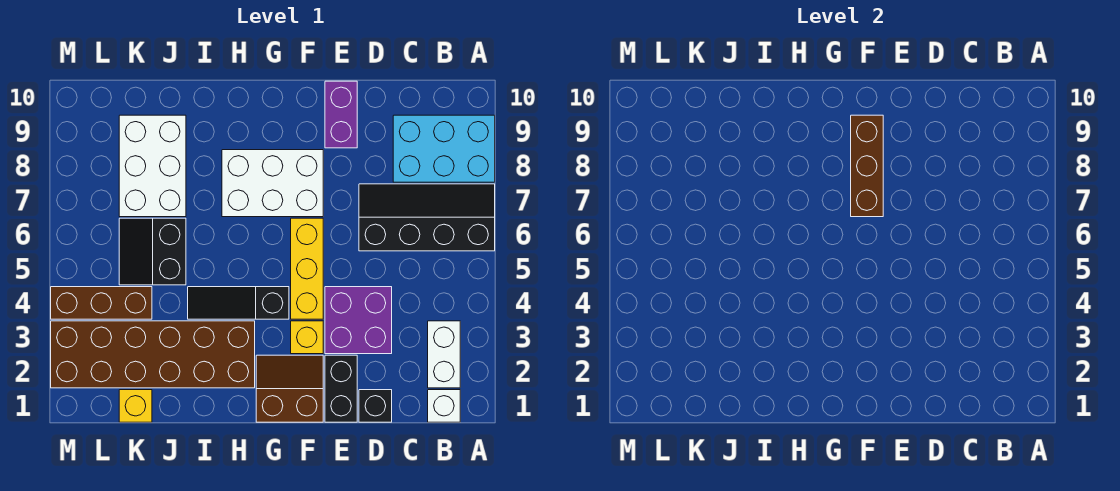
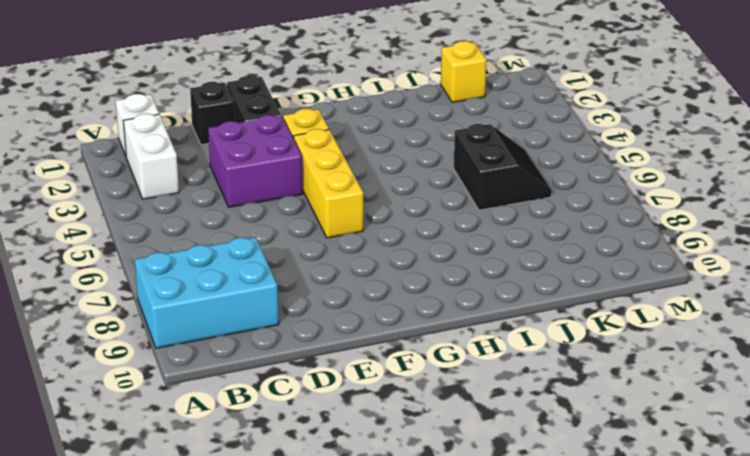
none -> black slope A6:D7 level 1 top 6
none -> purple brick E9:E10 level 1
none -> brown slope F1:G2 level 1 top 1

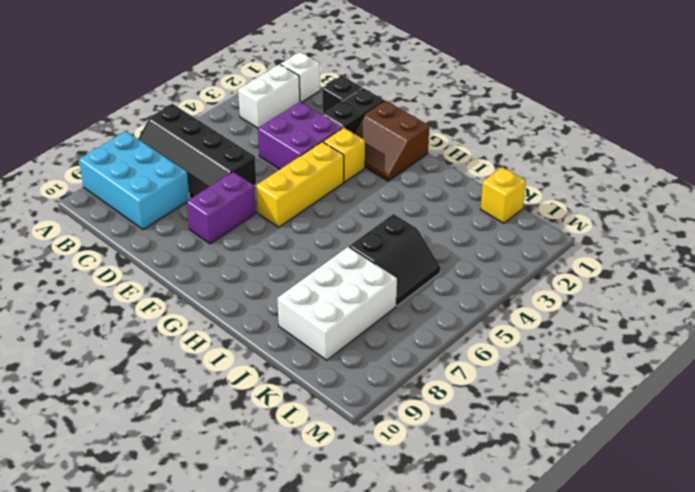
purple brick E7:E8 level 1 -> purple brick E9:E10 level 1
none -> white brick F7:H8 level 1
none -> black slope G4:I4 level 1 top G
none -> brown brick H2:M3 level 1

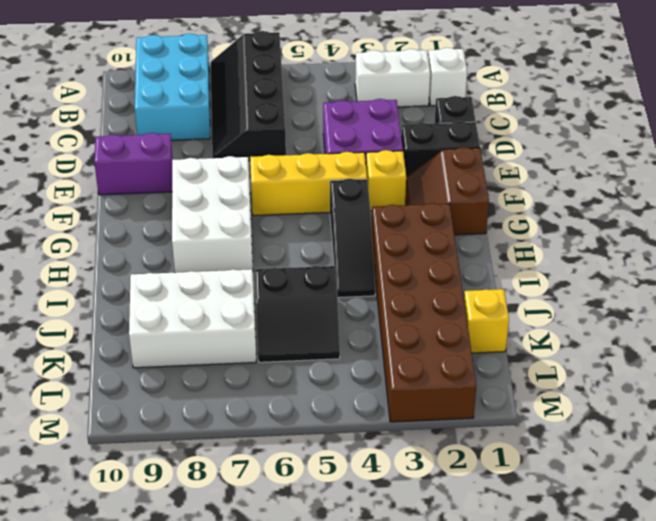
none -> brown brick K4:M4 level 1
none -> brown brick F7:F9 level 2

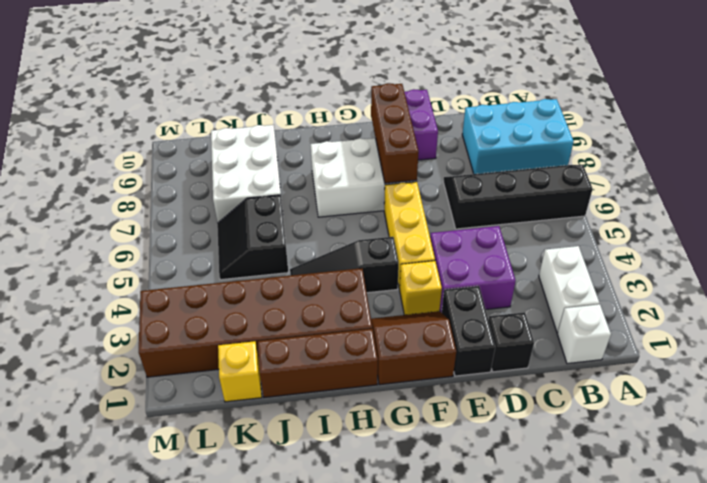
brown brick H1:J1 level 1 -> brown brick K4:M4 level 1

